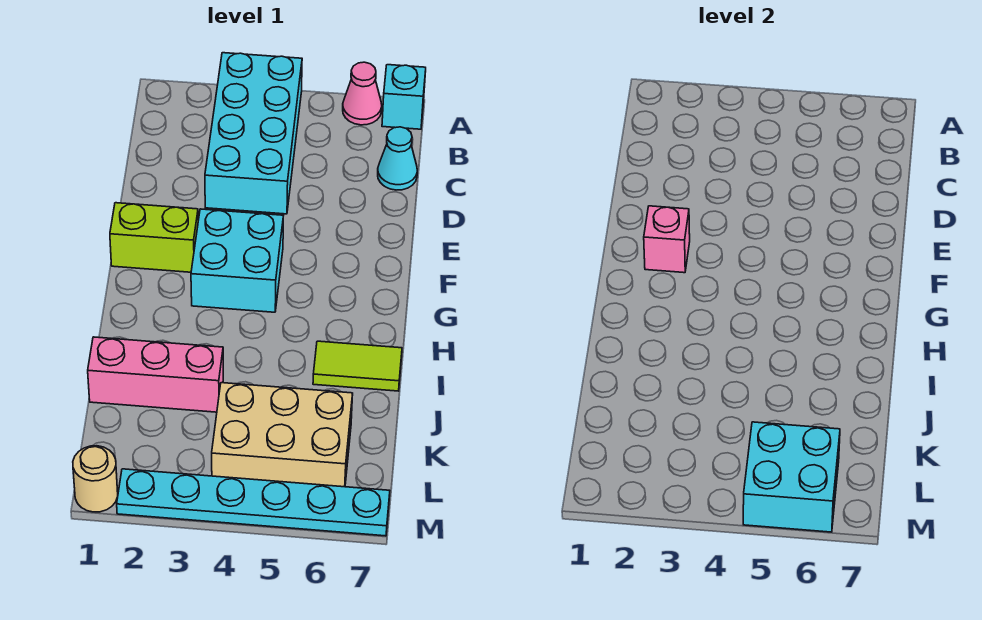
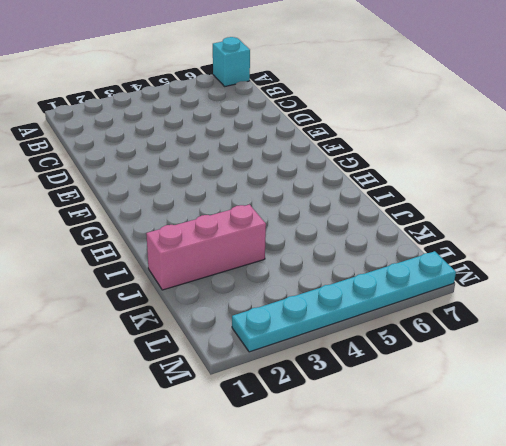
none -> cyan brick A3:D4 level 1
none -> pink cone A6 level 1
none -> cyan cone C7 level 1

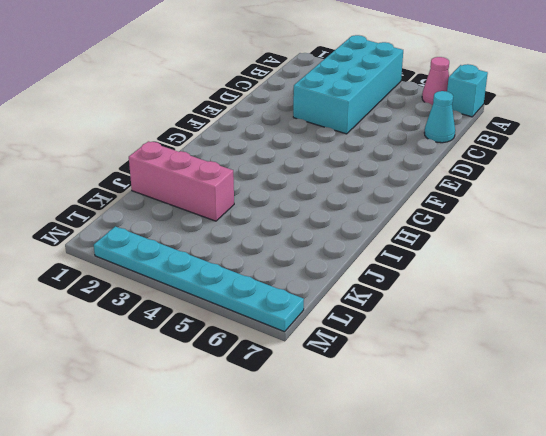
none -> lime brick F1:F2 level 1
none -> cyan brick F3:G4 level 1
none -> lime tile I6:I7 level 1

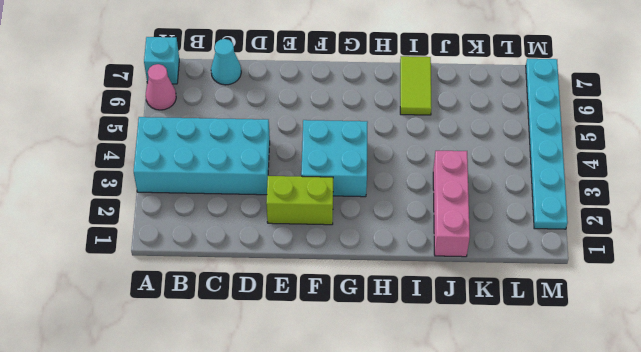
lime brick E2:F2 level 1 -> lime brick F1:F2 level 1
none -> tan brick K4:L6 level 1
none -> tan round brick M1 level 1
none -> pink brick F2 level 2

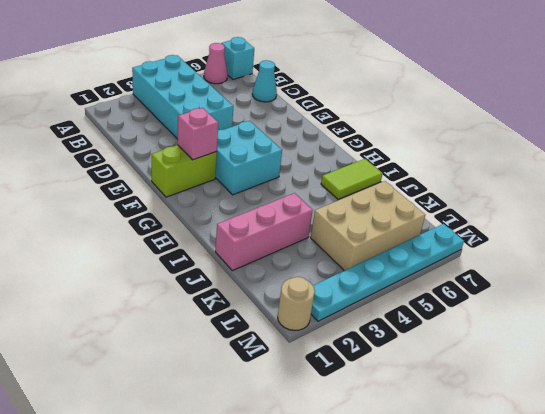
none -> cyan brick L5:M6 level 2

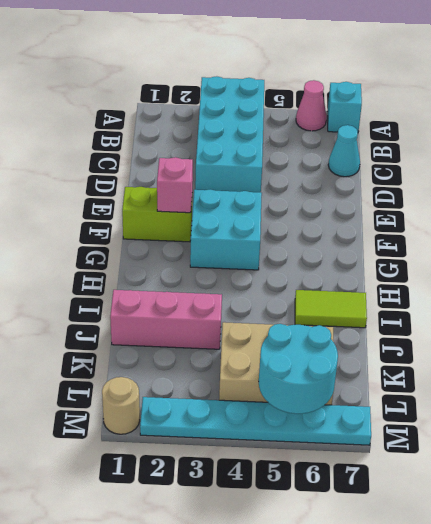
cyan round brick L5:M6 level 2 -> cyan brick L5:M6 level 2

